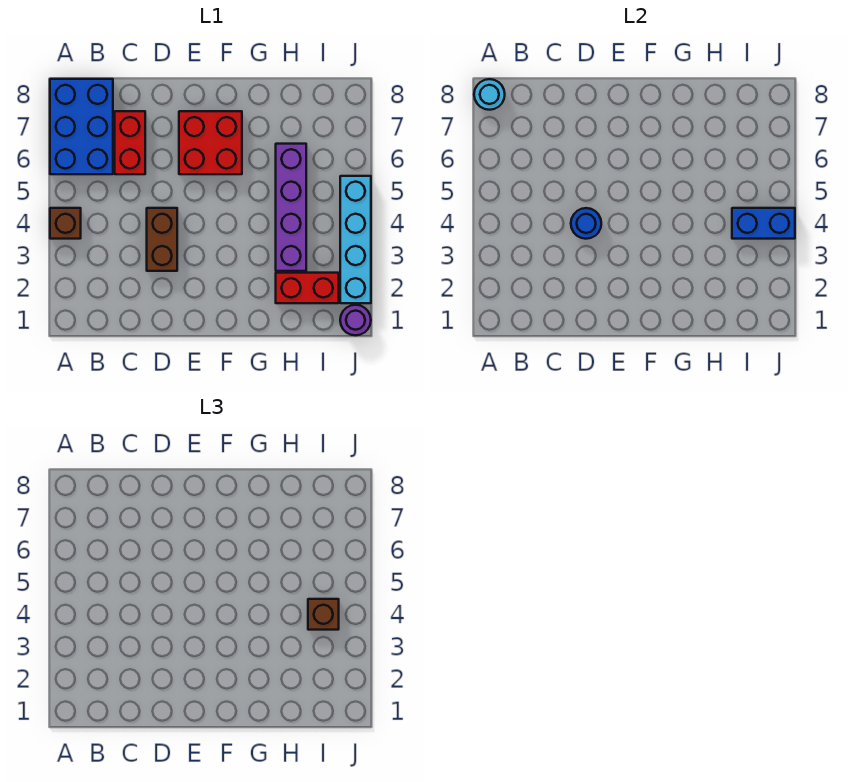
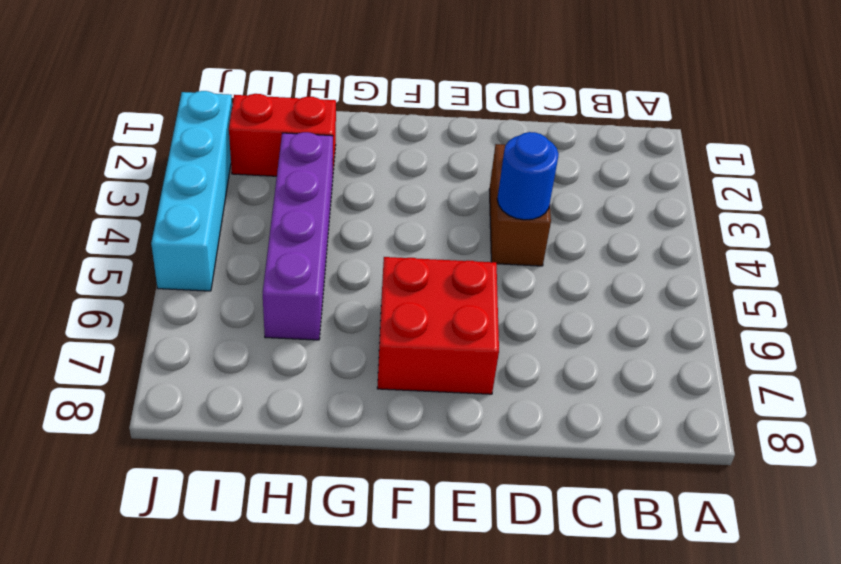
none -> brown brick A4 level 1
none -> blue brick A6:B8 level 1
none -> red brick C6:C7 level 1

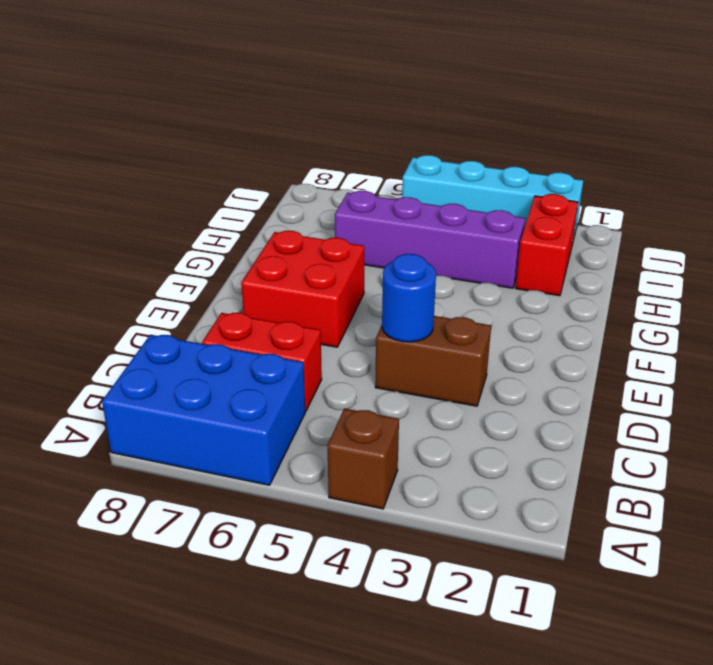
none -> purple round brick J1 level 1
none -> cyan round brick A8 level 2
none -> blue brick I4:J4 level 2

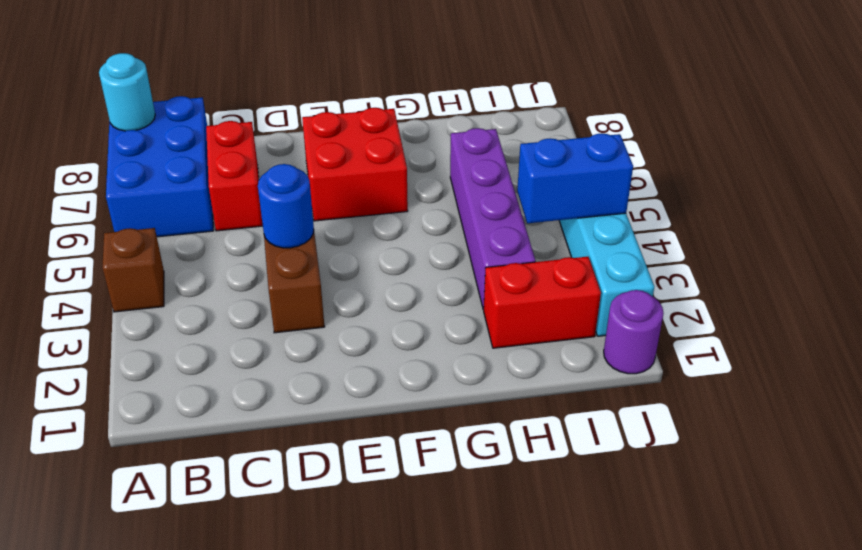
none -> brown brick I4 level 3

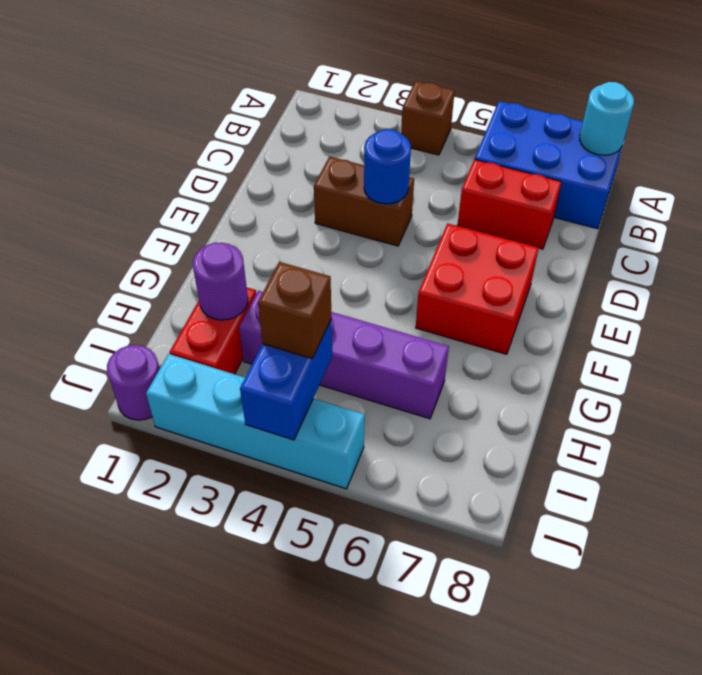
purple round brick H2 level 2 -> none

